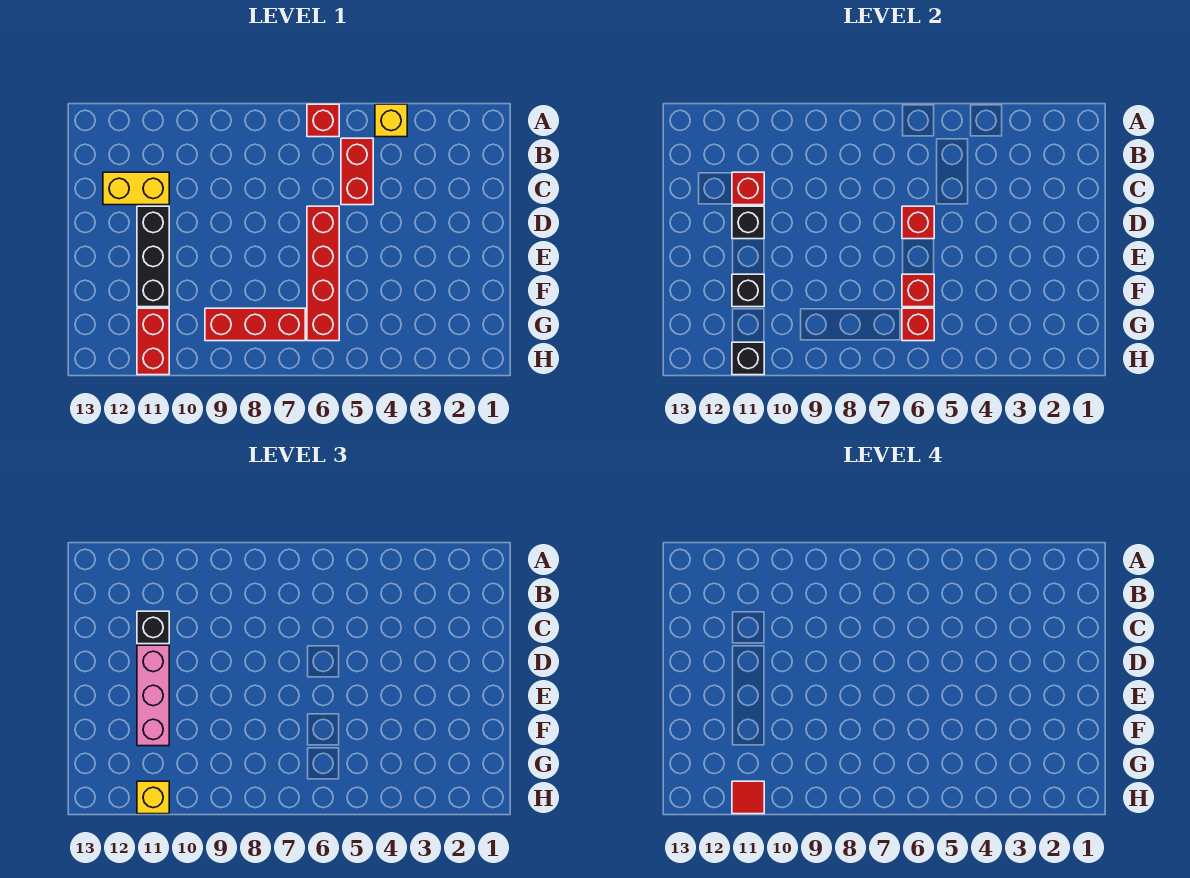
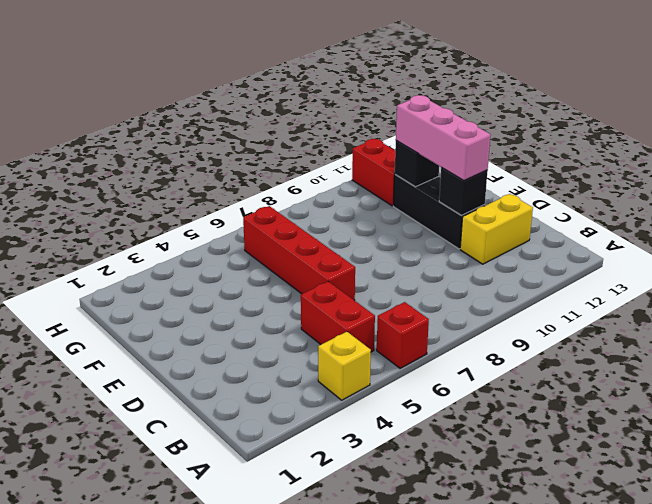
none -> red brick G7:G9 level 1
none -> red brick C11 level 2
none -> red brick D6 level 2

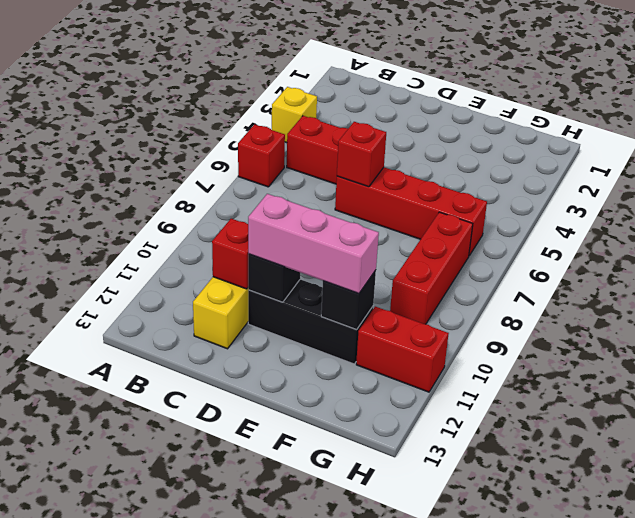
none -> red brick F6 level 2
none -> red brick G6 level 2
none -> black brick H11 level 2

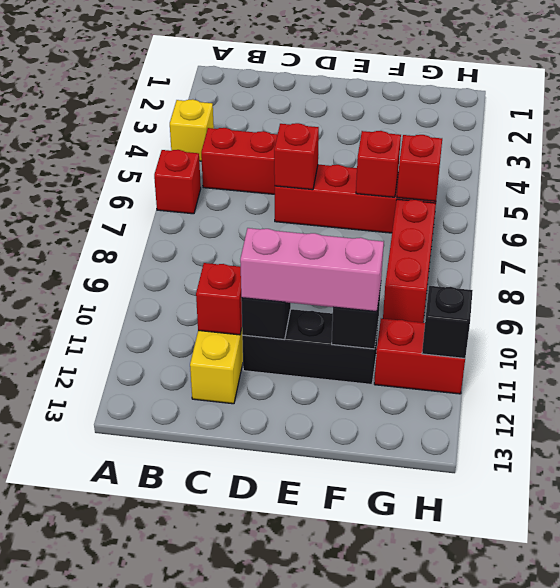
none -> black brick C11 level 3
none -> yellow brick H11 level 3
none -> red tile H11 level 4

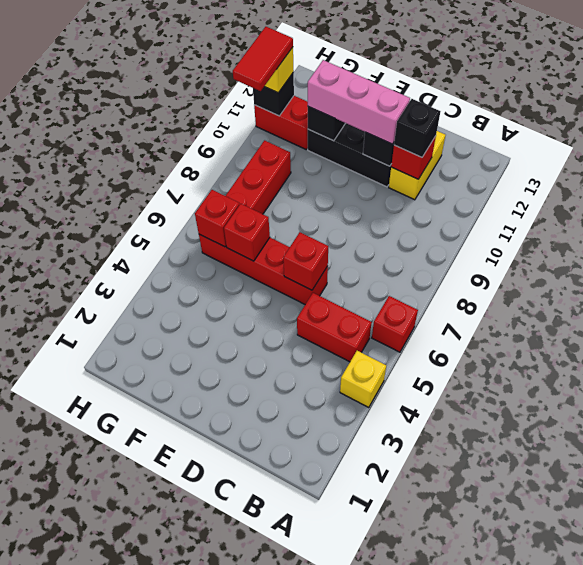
red tile H10:H11 level 4 -> red tile H11 level 4

